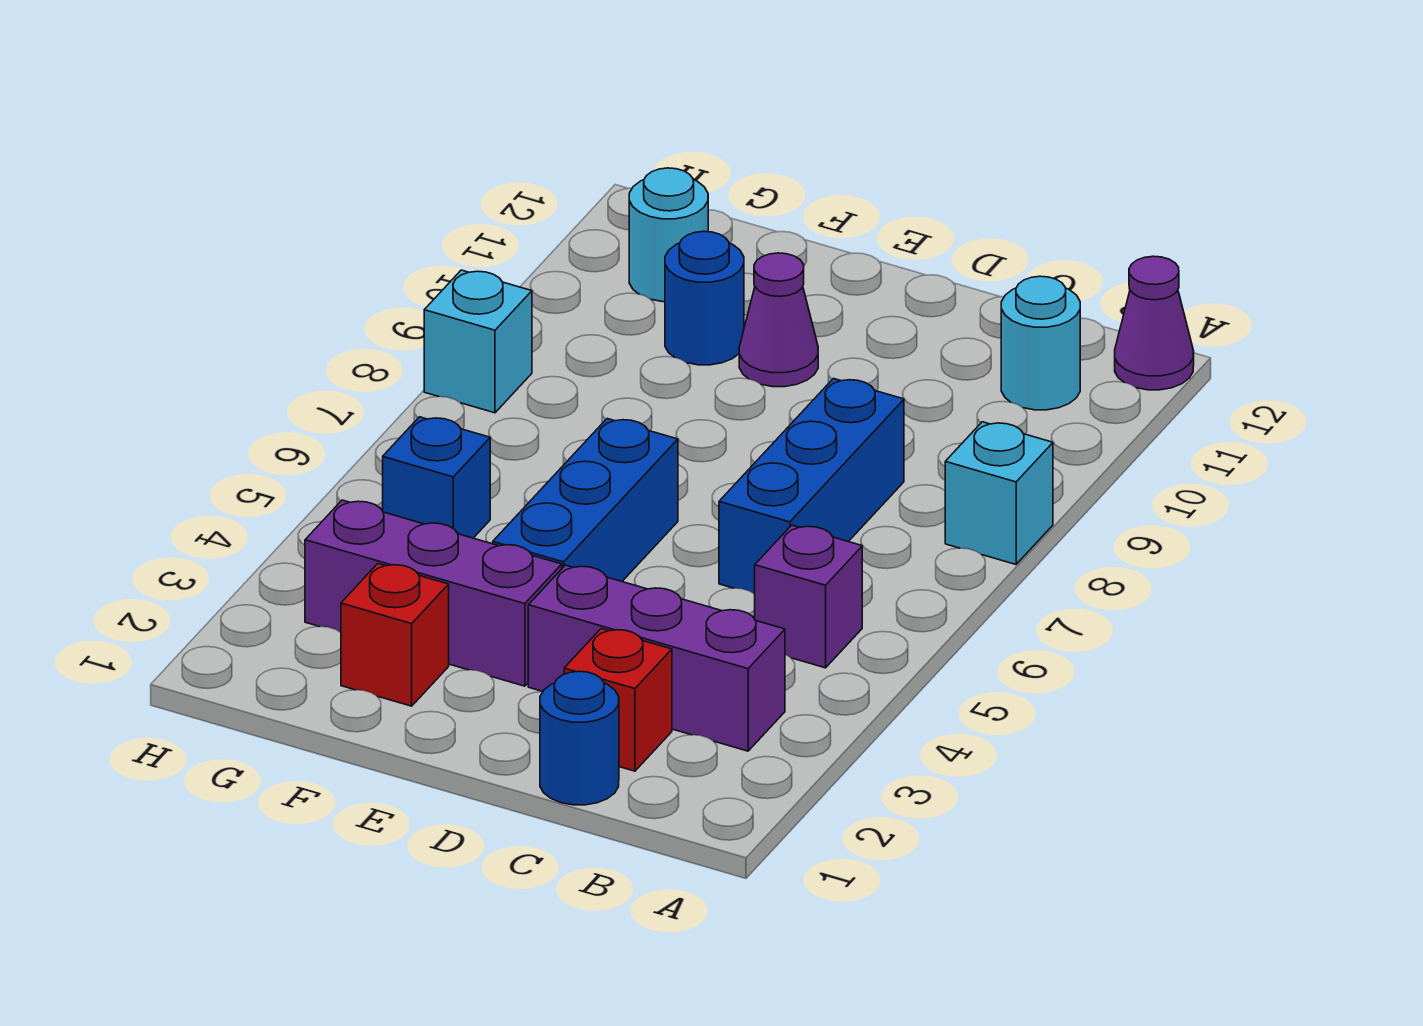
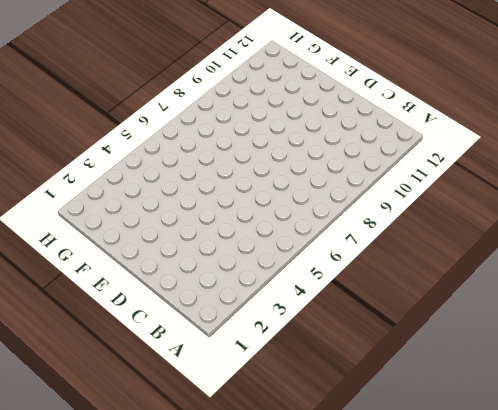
none -> cyan brick A8 level 1
none -> purple cone A12 level 1
none -> purple brick B3:D3 level 1

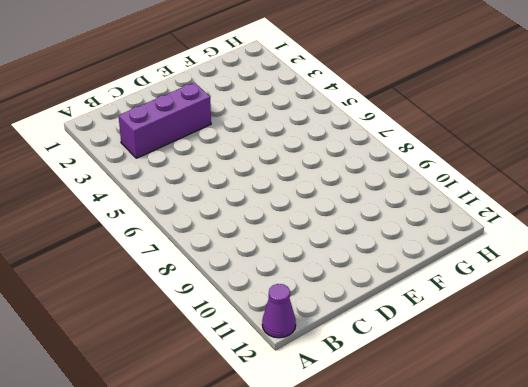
none -> cyan brick A8 level 1
none -> purple brick B5 level 1
none -> cyan round brick B11 level 1

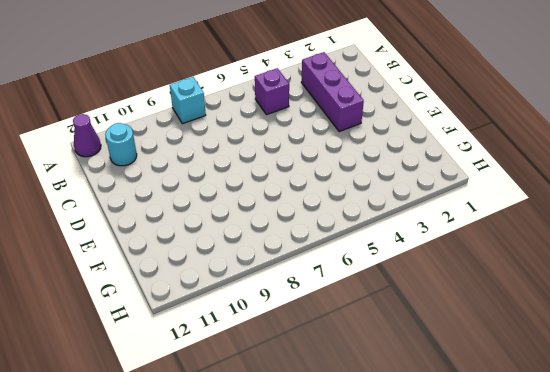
none -> blue round brick C1 level 1
none -> red brick C2 level 1
none -> blue brick C6:C8 level 1

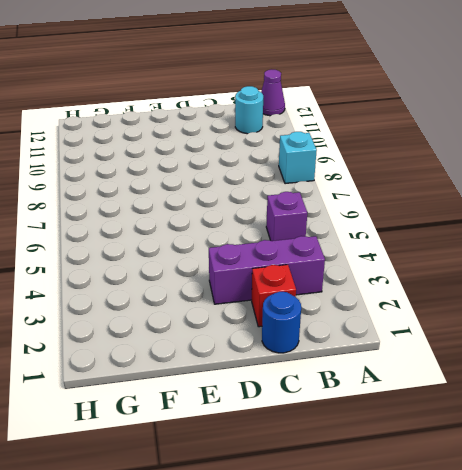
none -> blue brick C6:C8 level 1
none -> purple brick E3:G3 level 1
none -> blue brick E4:E6 level 1

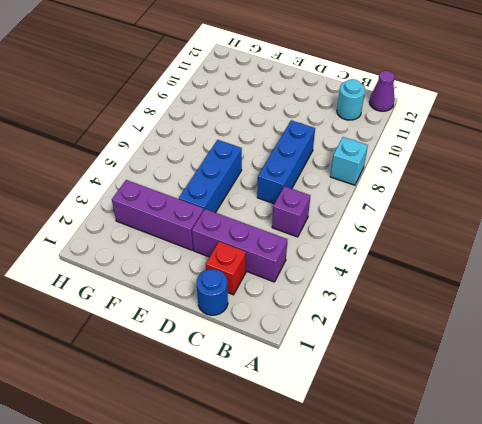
none -> purple cone E10 level 1
none -> red brick F2 level 1
none -> blue round brick F10 level 1

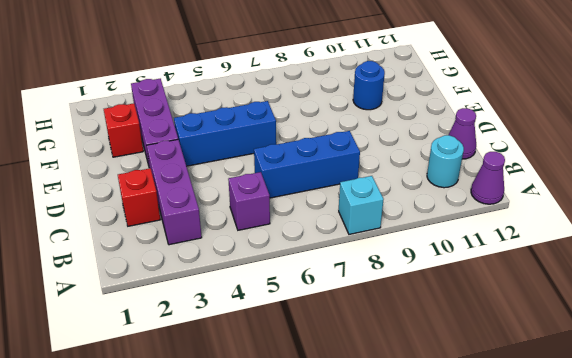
purple cone C12 level 1 -> purple cone E10 level 1
none -> blue round brick C1 level 1
none -> blue brick G5 level 1
none -> cyan round brick G11 level 1

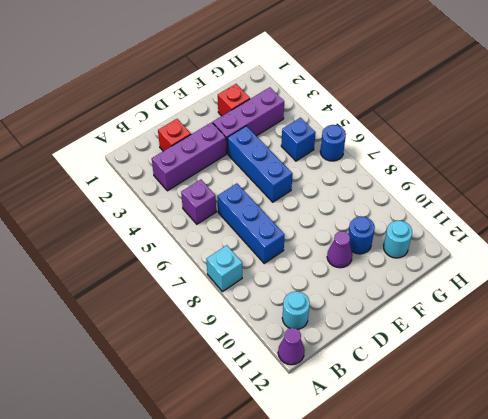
blue round brick H6 level 1 -> blue round brick C1 level 1
none -> cyan brick H8 level 1

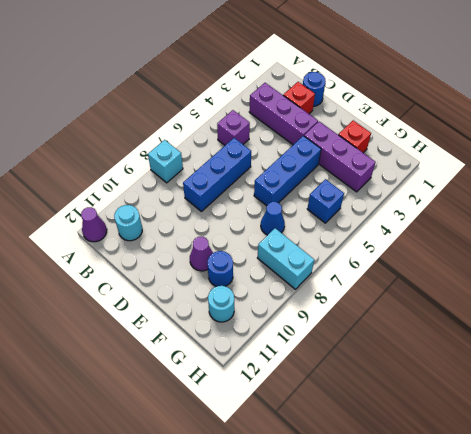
blue cone F7 level 1 -> none
cyan brick G8:H8 level 1 -> cyan brick H8 level 1

